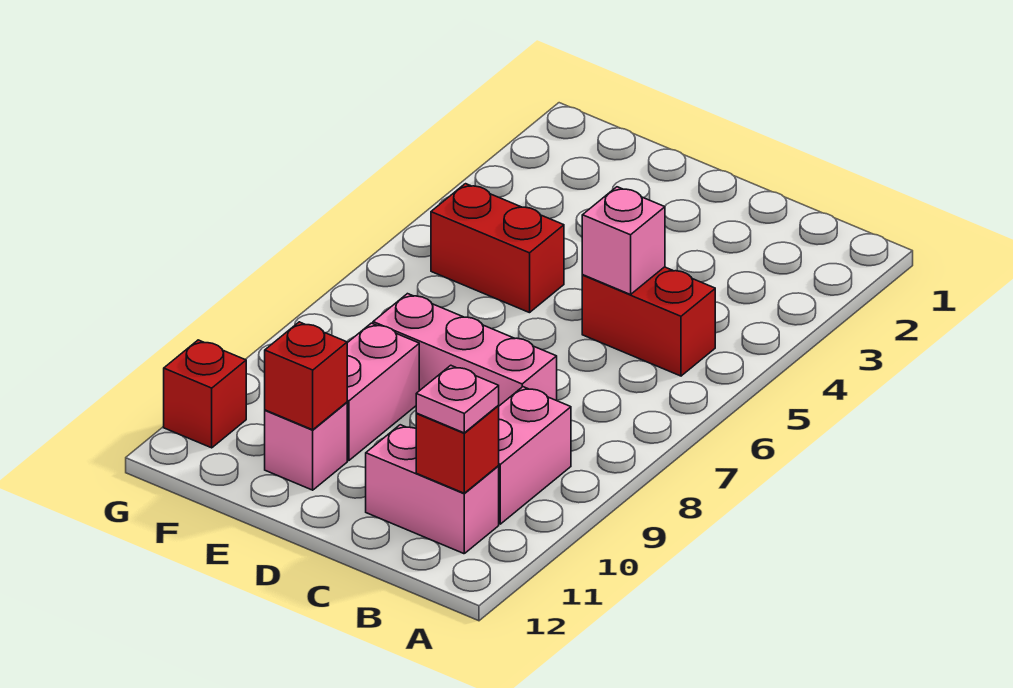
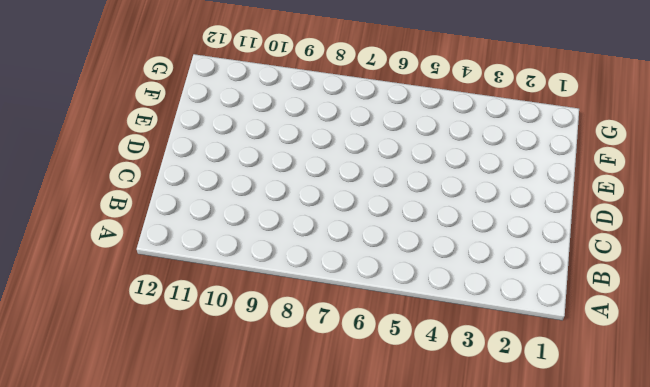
none -> red brick B5:C5 level 1
none -> pink brick B9:B10 level 1
none -> pink brick B11:C11 level 1

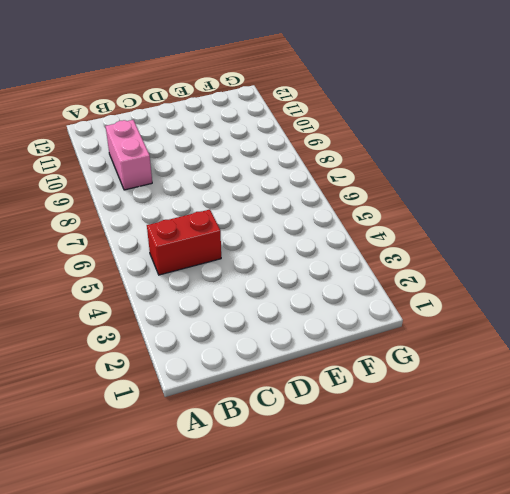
none -> pink brick B11:C11 level 1
none -> pink brick C8:E8 level 1
none -> red brick E5:F5 level 1

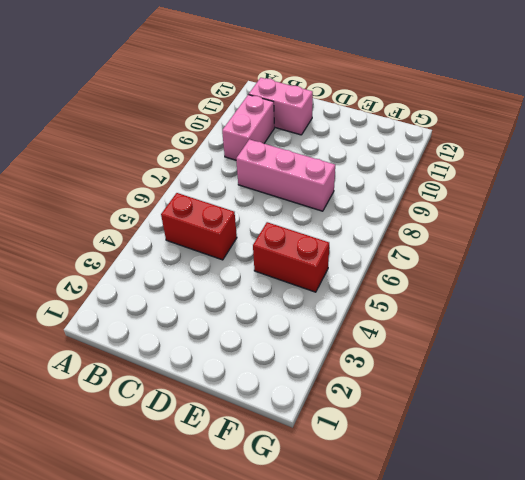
none -> pink brick E9:E10 level 1
none -> pink brick E11 level 1
none -> red brick G11 level 1

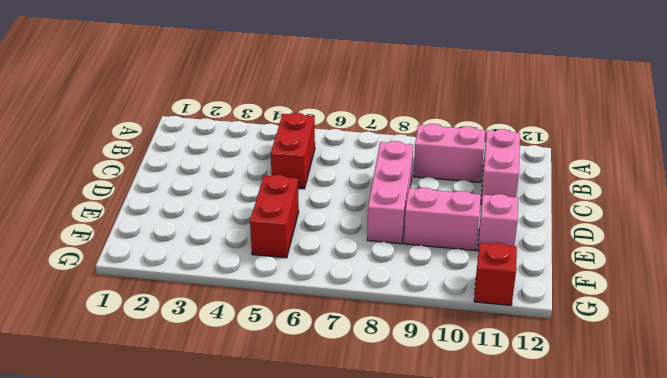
none -> red brick B11 level 2
none -> pink brick C5 level 2
none -> red brick E11 level 2

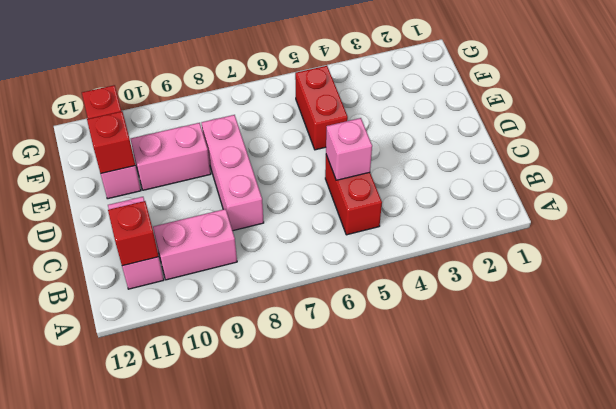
none -> pink plate B11 level 3

